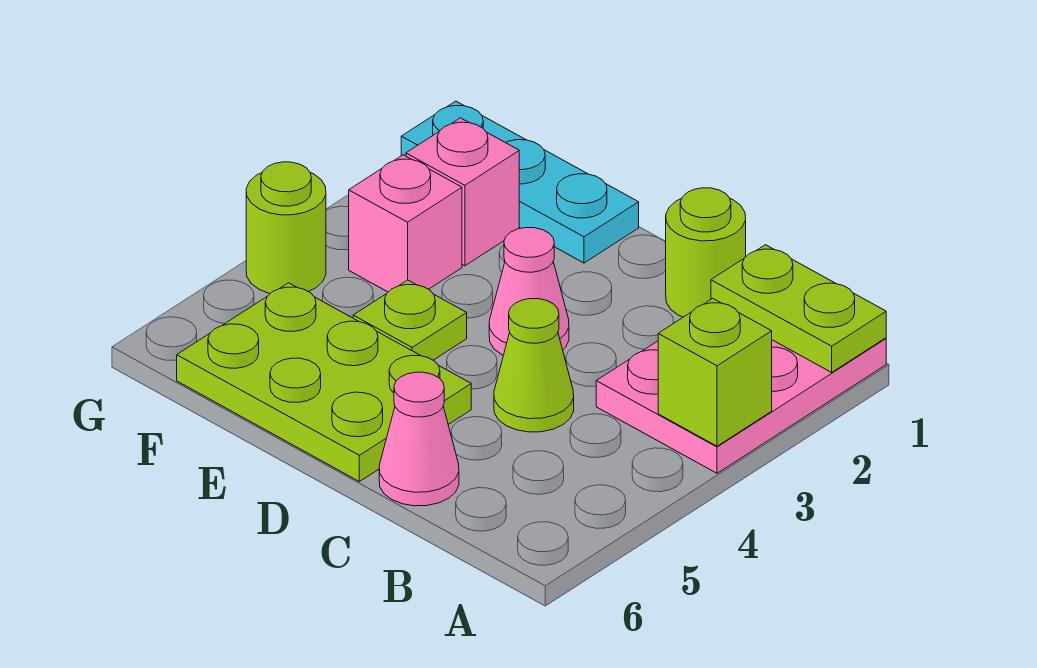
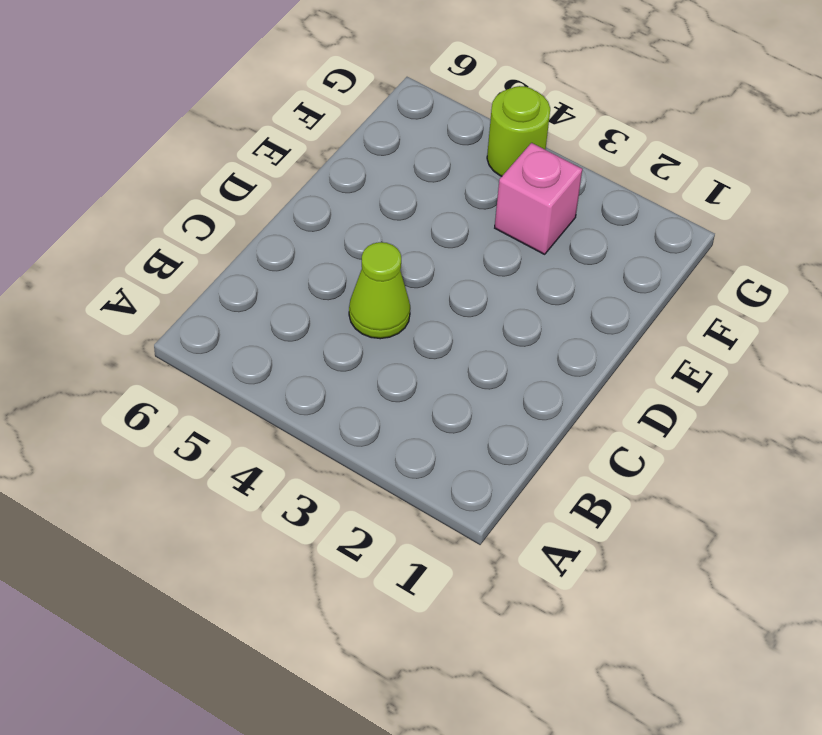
none -> pink plate A1:B3 level 1
none -> lime round brick C1 level 1
none -> pink cone C6 level 1

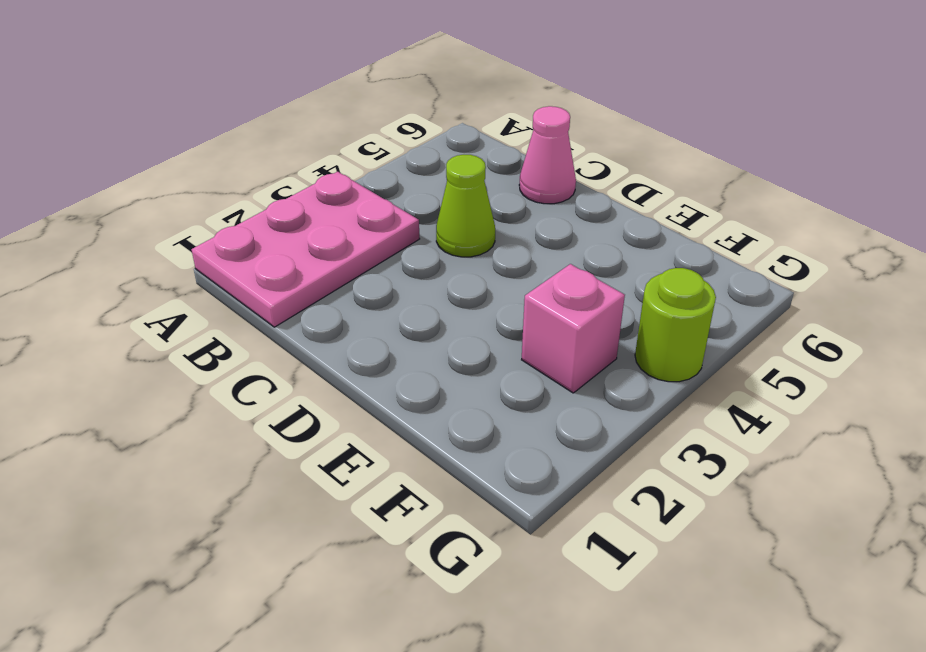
none -> lime round brick C1 level 1
none -> pink cone D3 level 1
none -> lime plate D5:F6 level 1

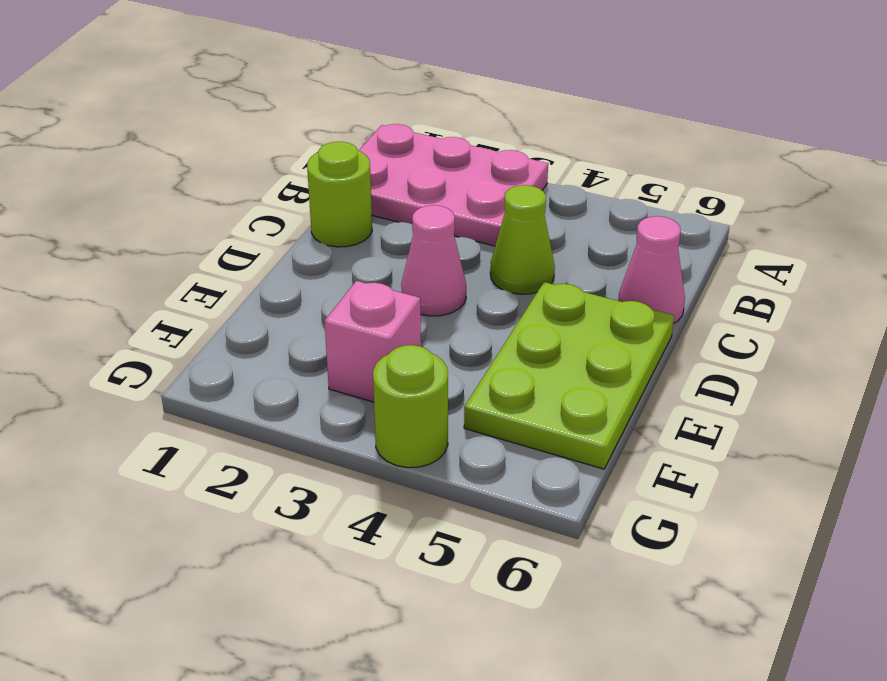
none -> cyan plate E1:G1 level 1
none -> lime plate E4 level 1
none -> pink brick F2 level 1

